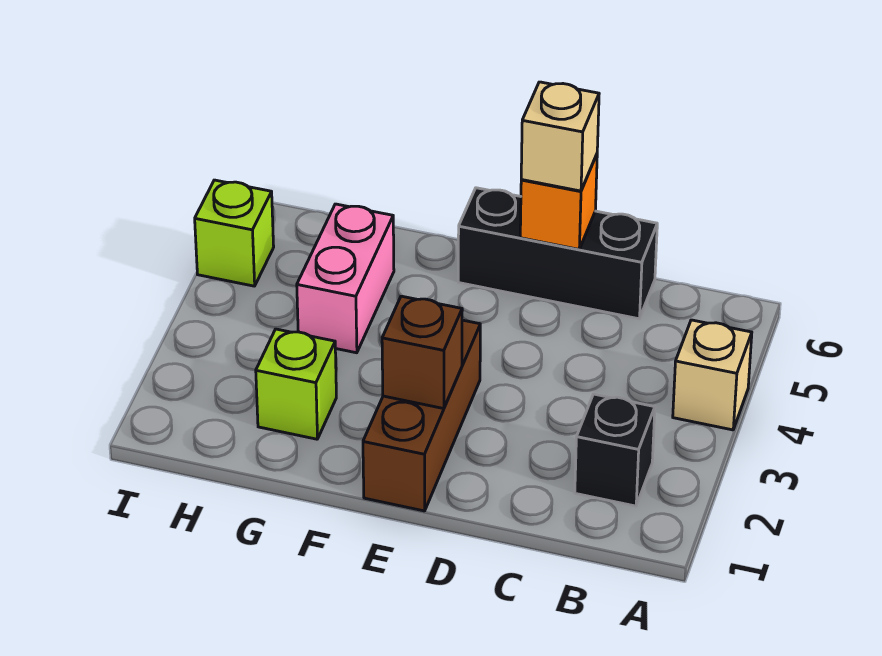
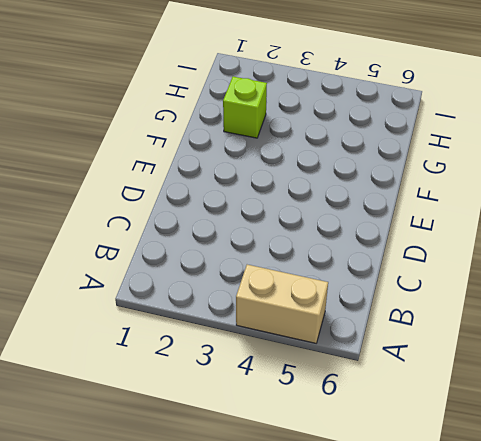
tan brick A4:A5 level 1 -> tan brick A4 level 1
none -> black brick B2 level 1
none -> black brick C6:E6 level 1

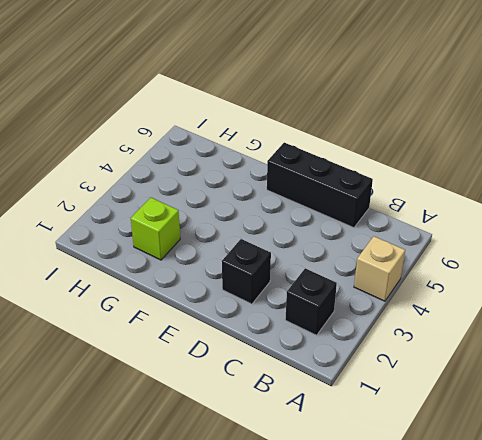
black brick D2 level 1 -> none
none -> brown brick E1:E3 level 1
none -> pink brick G4:G5 level 1

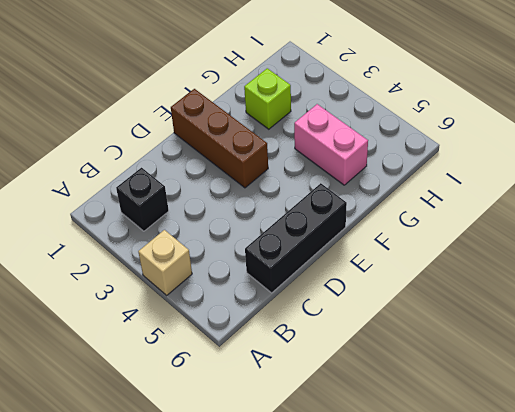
none -> lime brick I5 level 1
none -> orange brick D6 level 2

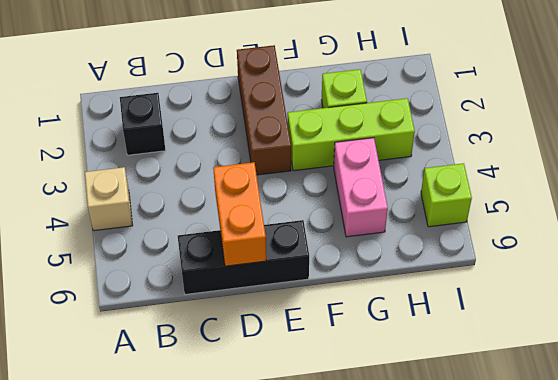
orange brick D5:D6 level 2 -> orange brick D6 level 2
lime brick F3:H3 level 1 -> none
none -> brown brick E2 level 2
none -> tan brick D6 level 3

